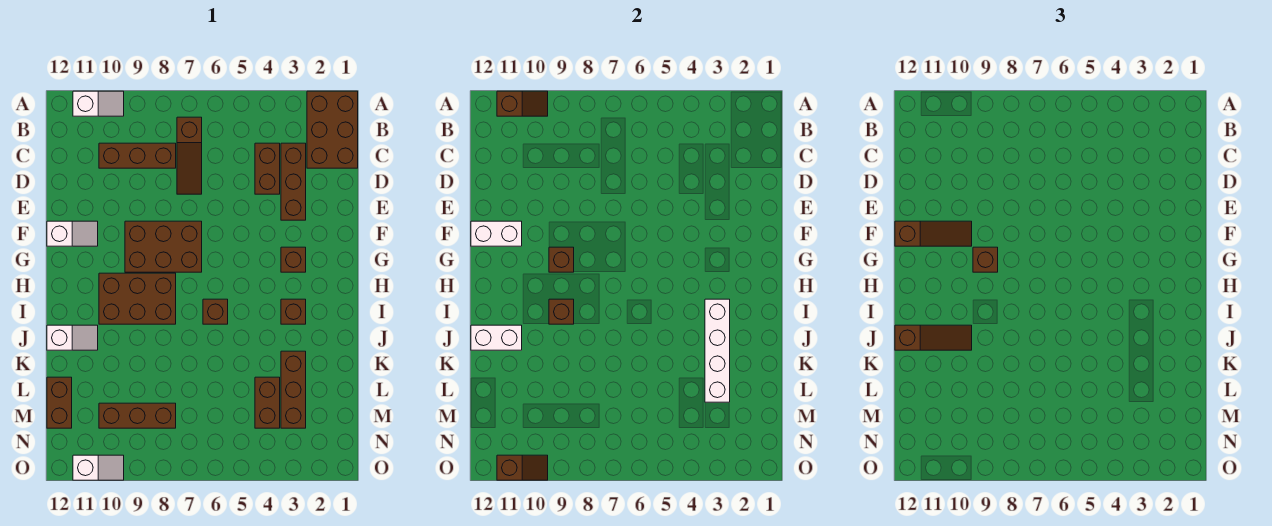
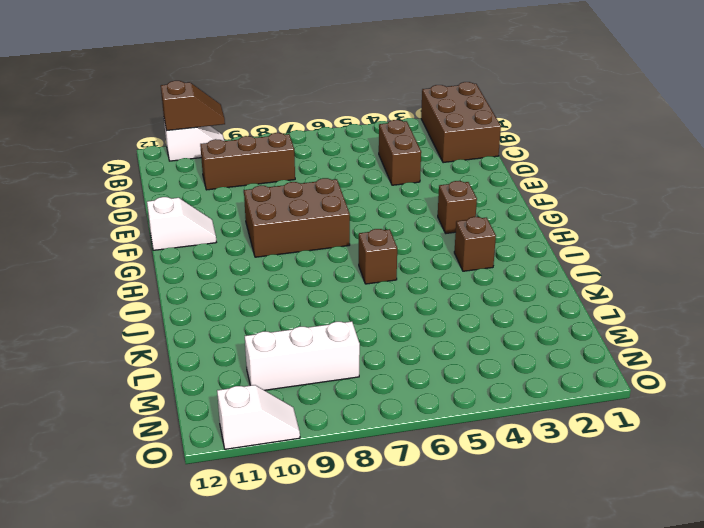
white brick M8:M10 level 1 -> brown brick M8:M10 level 1
none -> brown slope B7:D7 level 1 top B
none -> brown brick C3:E3 level 1
none -> brown brick H8:I10 level 1

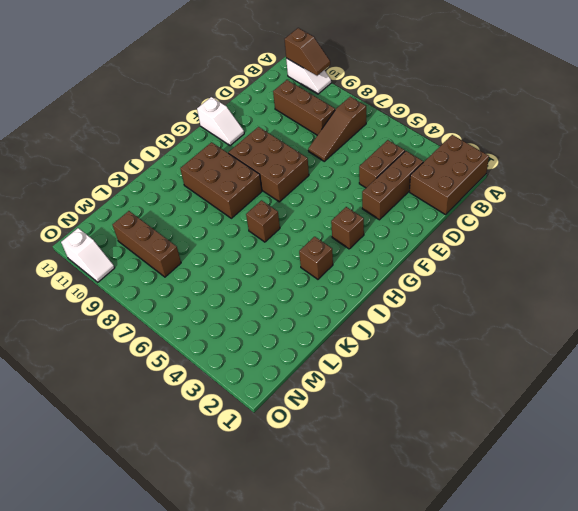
none -> white slope J11:J12 level 1 top 12
none -> brown brick K3:M3 level 1
none -> brown brick L4:M4 level 1

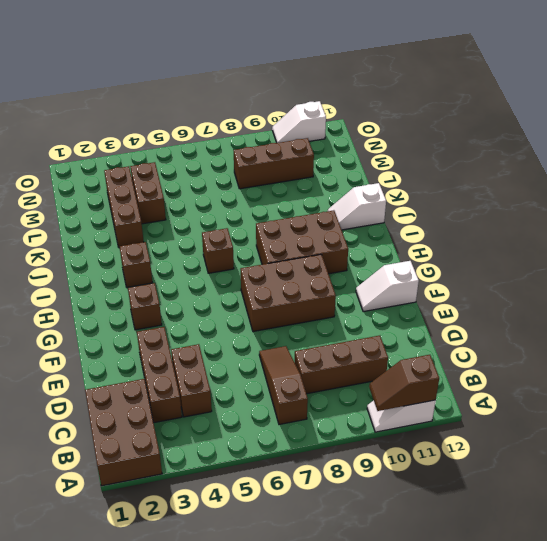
none -> brown brick L12:M12 level 1
none -> white brick F11:F12 level 2
none -> brown brick G9 level 2

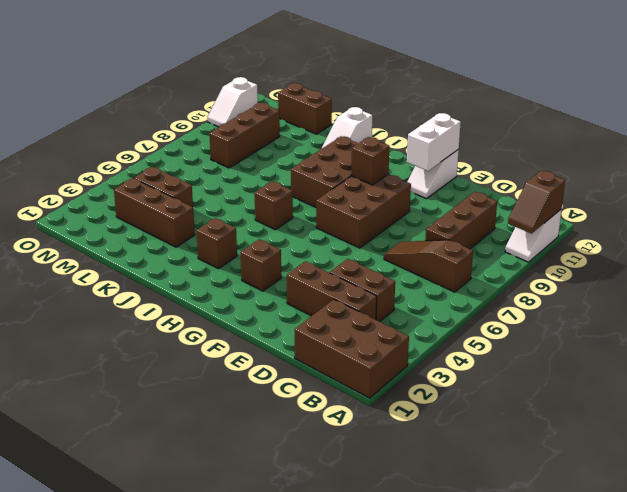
none -> white brick I3:L3 level 2
none -> brown brick I9 level 2
none -> white brick J11:J12 level 2

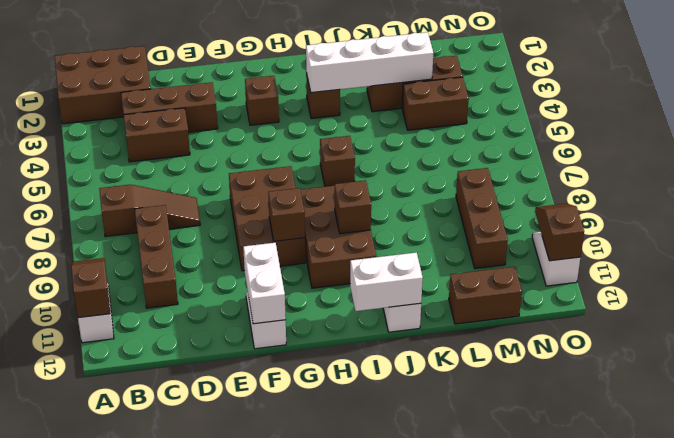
white brick I12:J12 level 2 -> white brick J11:J12 level 2
none -> brown slope F10:F12 level 3 top 12
none -> brown brick G9 level 3
none -> brown slope J10:J12 level 3 top 12

